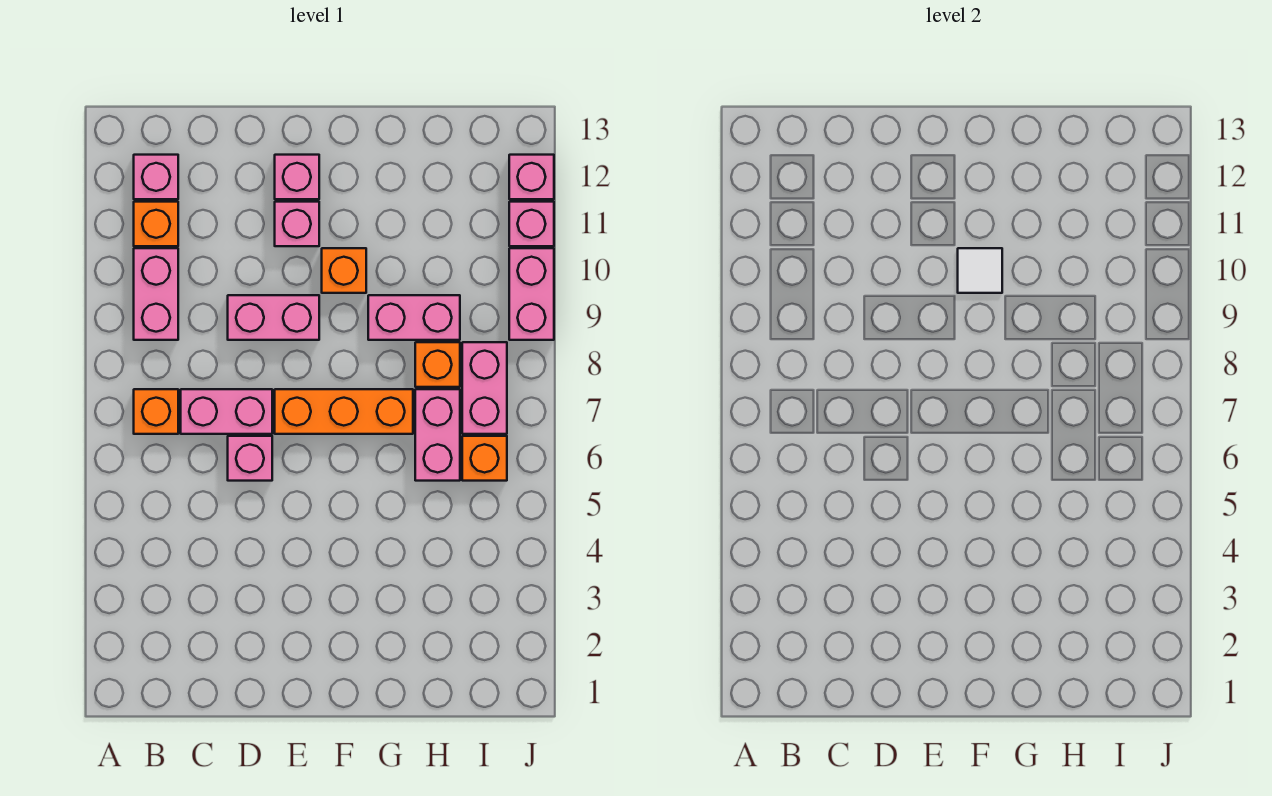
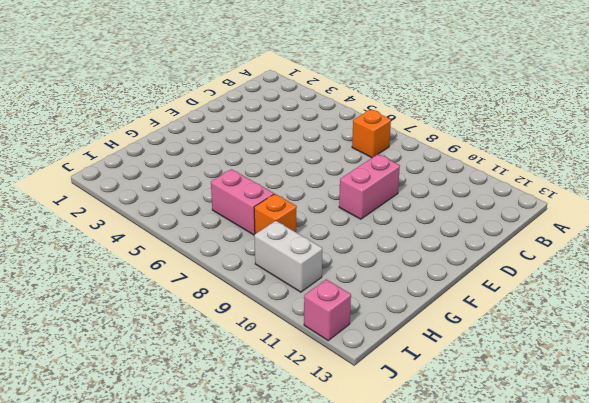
white brick I9:I10 level 1 -> none
none -> pink brick B9:B10 level 1
none -> orange brick B11 level 1
none -> pink brick B12 level 1

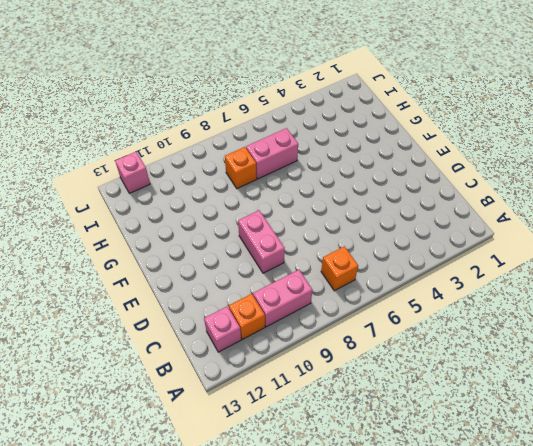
none -> pink brick C7:D7 level 1
none -> pink brick D6 level 1
none -> orange brick E7:G7 level 1

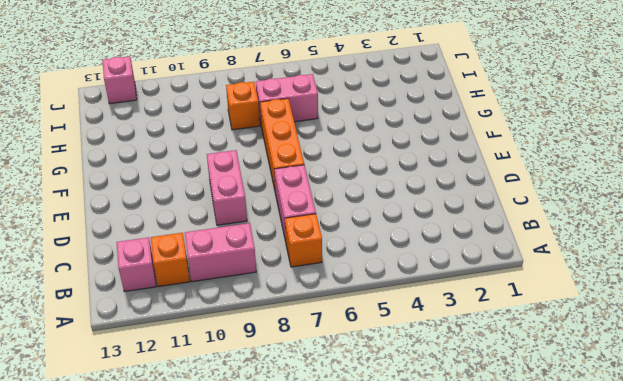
none -> pink brick D6 level 1
none -> pink brick E11 level 1
none -> pink brick E12 level 1

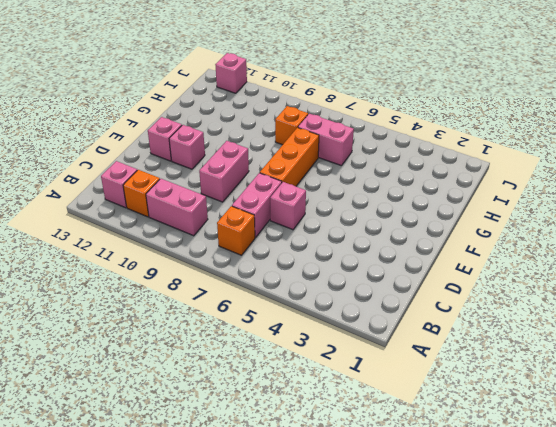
none -> orange brick F10 level 1
none -> pink brick G9:H9 level 1
none -> orange brick I6 level 1

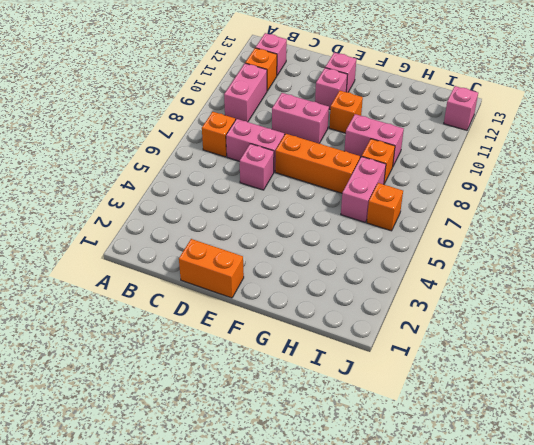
orange brick D1:E1 level 1 -> none
none -> pink brick I7:I8 level 1
none -> pink brick J9:J10 level 1
none -> pink brick J11 level 1

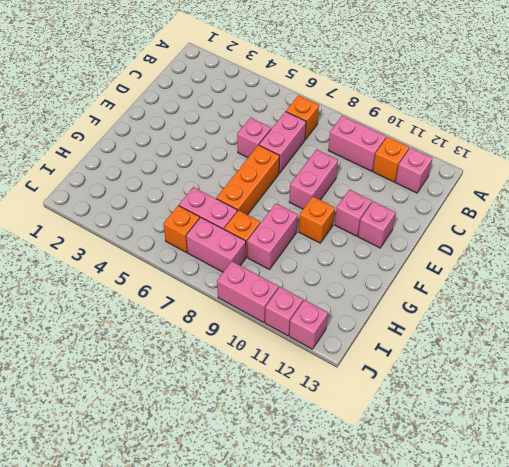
none -> white tile F10 level 2

